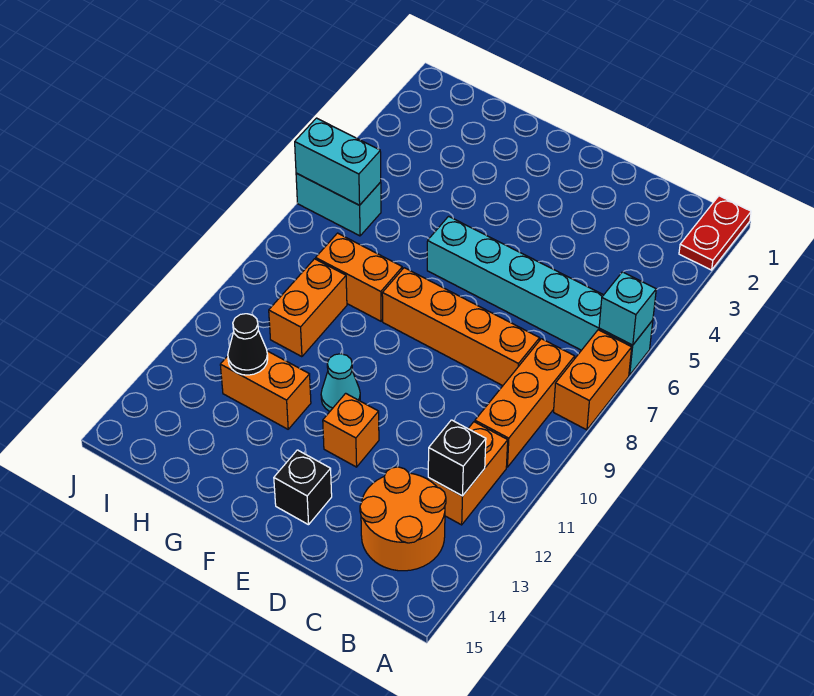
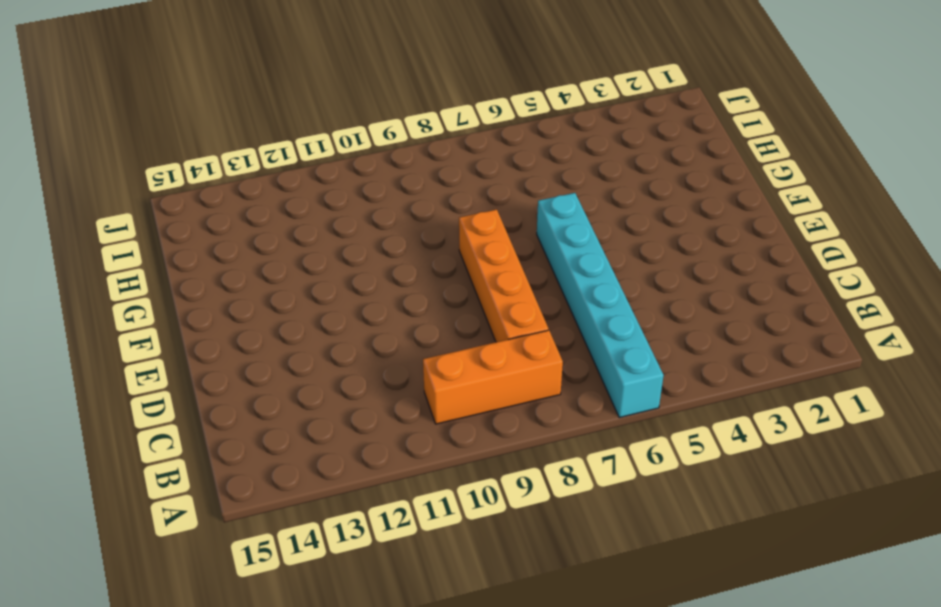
none -> red plate A1:A2 level 1
none -> orange brick A7:A8 level 1
none -> orange brick B11:B12 level 1

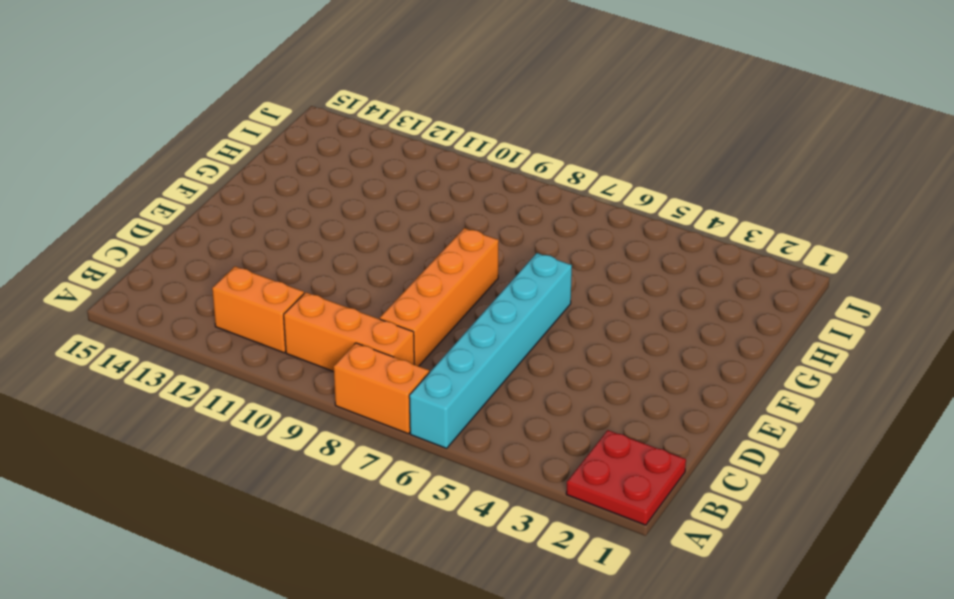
red plate A1:B2 level 1 -> red plate A1:A2 level 1
none -> orange round brick B13:C14 level 1
none -> orange brick E12 level 1
none -> black brick E14 level 1

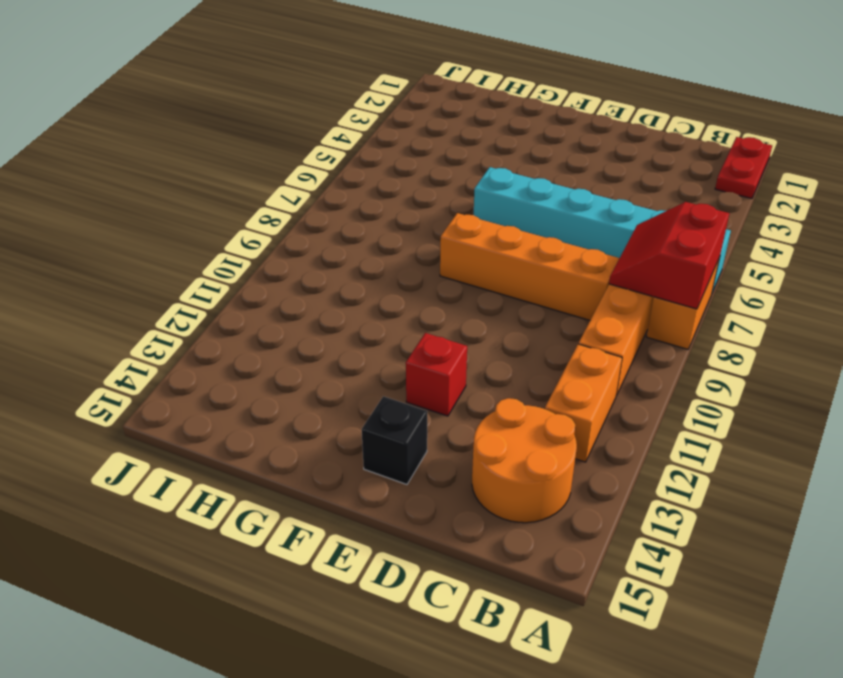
red slope A7:B8 level 2 top A -> none
red brick E12 level 1 -> orange brick E12 level 1
none -> cyan cone F11 level 1
none -> orange brick G8:H8 level 1
none -> orange brick G12:H12 level 1

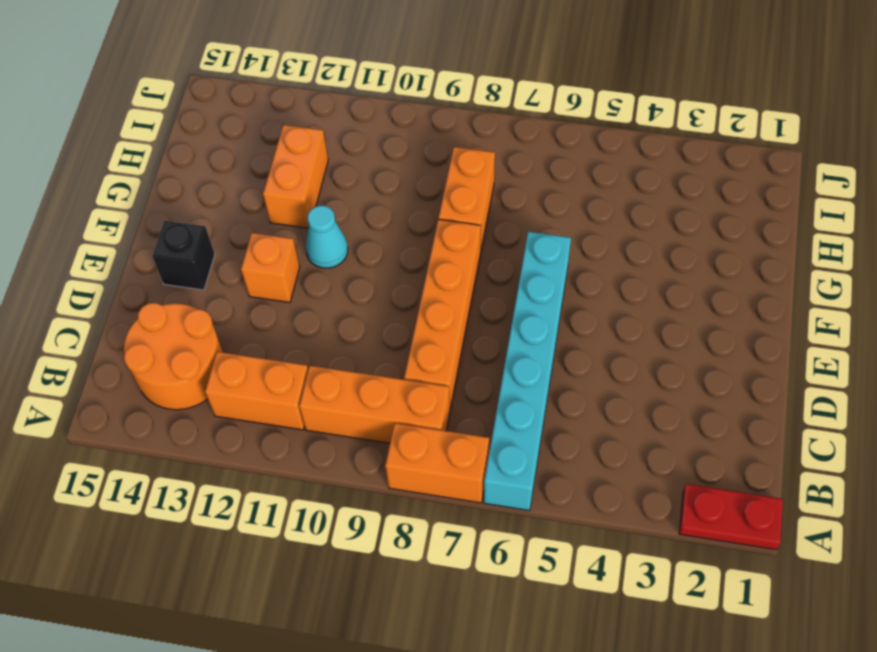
none -> orange brick H9:H10 level 1
none -> cyan brick I6:J6 level 1
none -> cyan brick A6 level 2

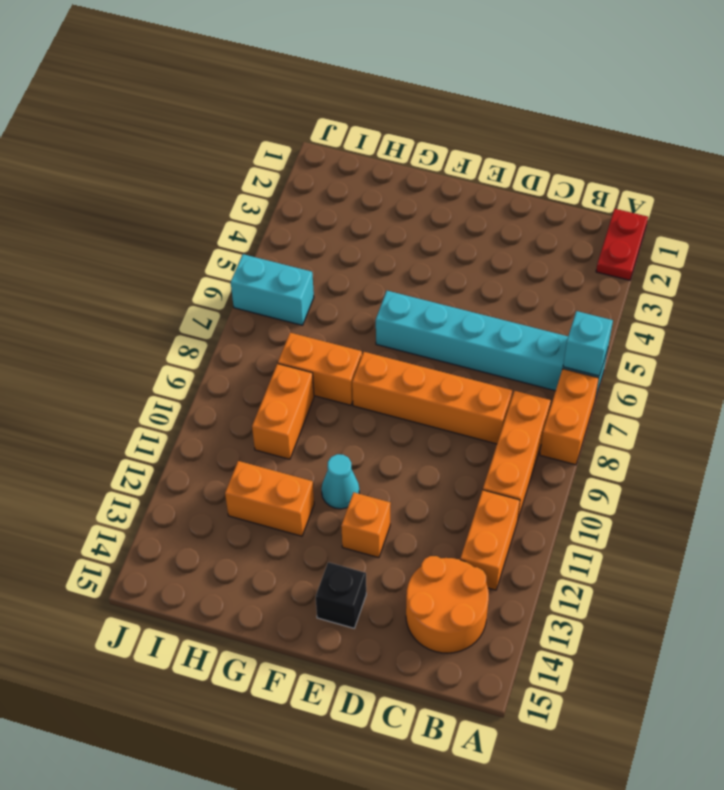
none -> black brick B12 level 2
none -> black cone H12 level 2
none -> cyan brick I6:J6 level 2

